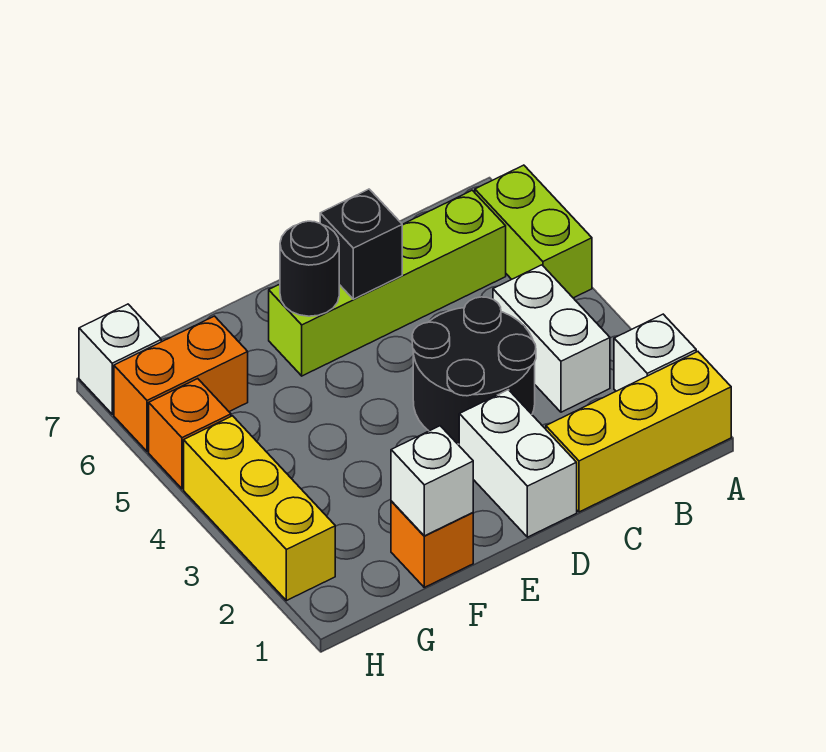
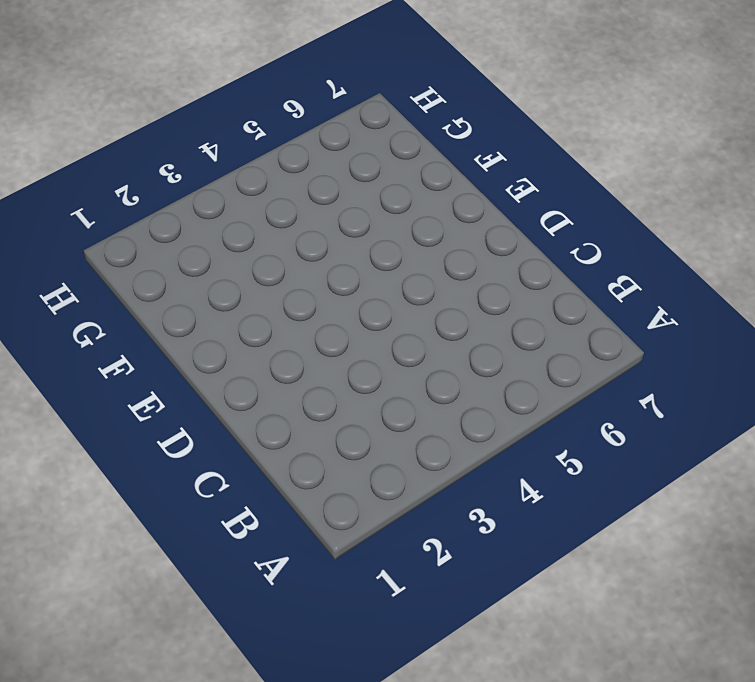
none -> yellow brick A1:C1 level 1
none -> white brick A2 level 1
none -> lime brick A5:A6 level 1

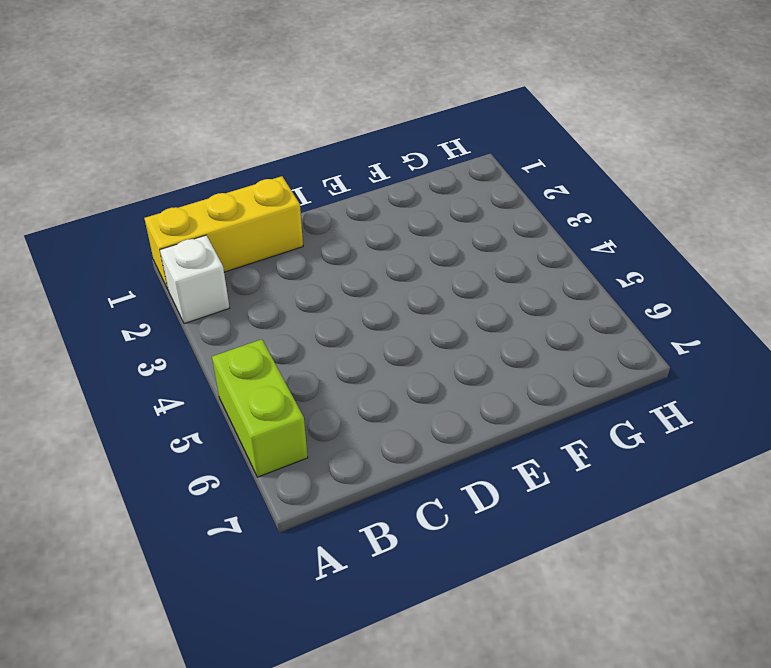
none -> white brick B3:B4 level 1
none -> lime brick B6:E6 level 1
none -> black round brick C3:D4 level 1

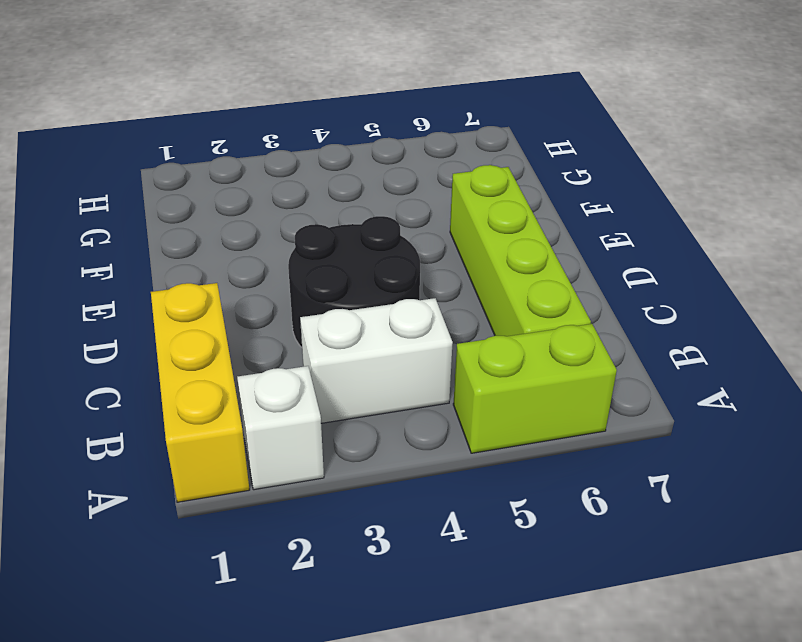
none -> white brick D1:D2 level 1
none -> orange brick F1 level 1
none -> orange brick G6:H6 level 1

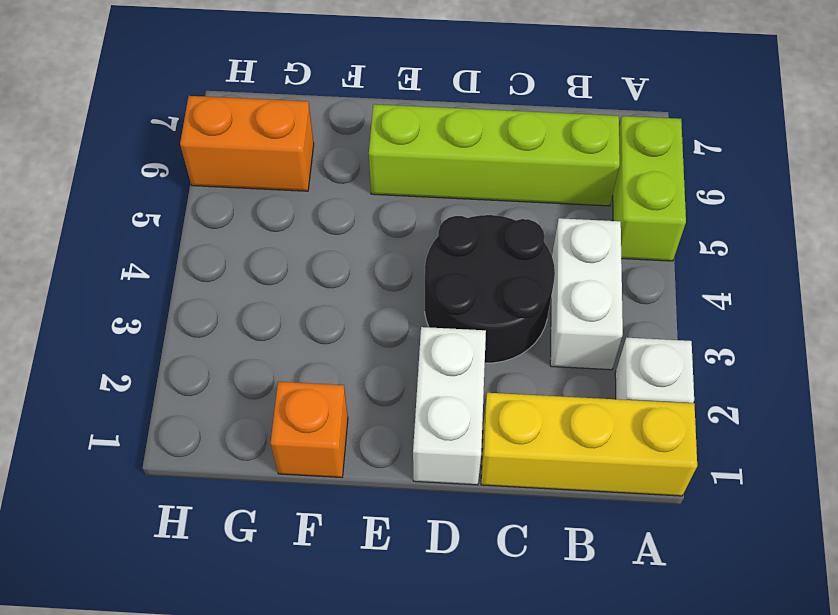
none -> yellow brick H2:H4 level 1
none -> orange brick H5 level 1
none -> white brick H7 level 1

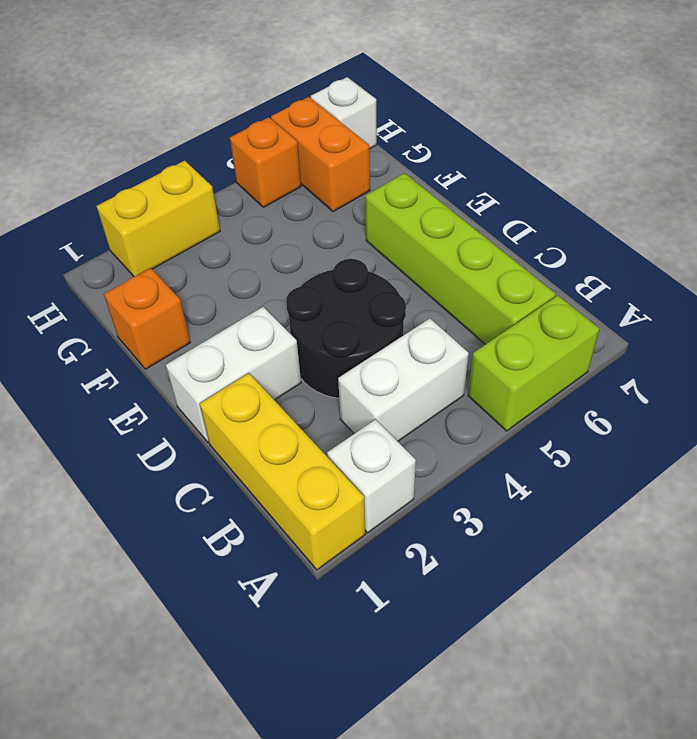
yellow brick H2:H3 level 1 -> yellow brick H2:H4 level 1
none -> black brick D6 level 2
none -> black round brick E6 level 2
none -> white brick F1 level 2

